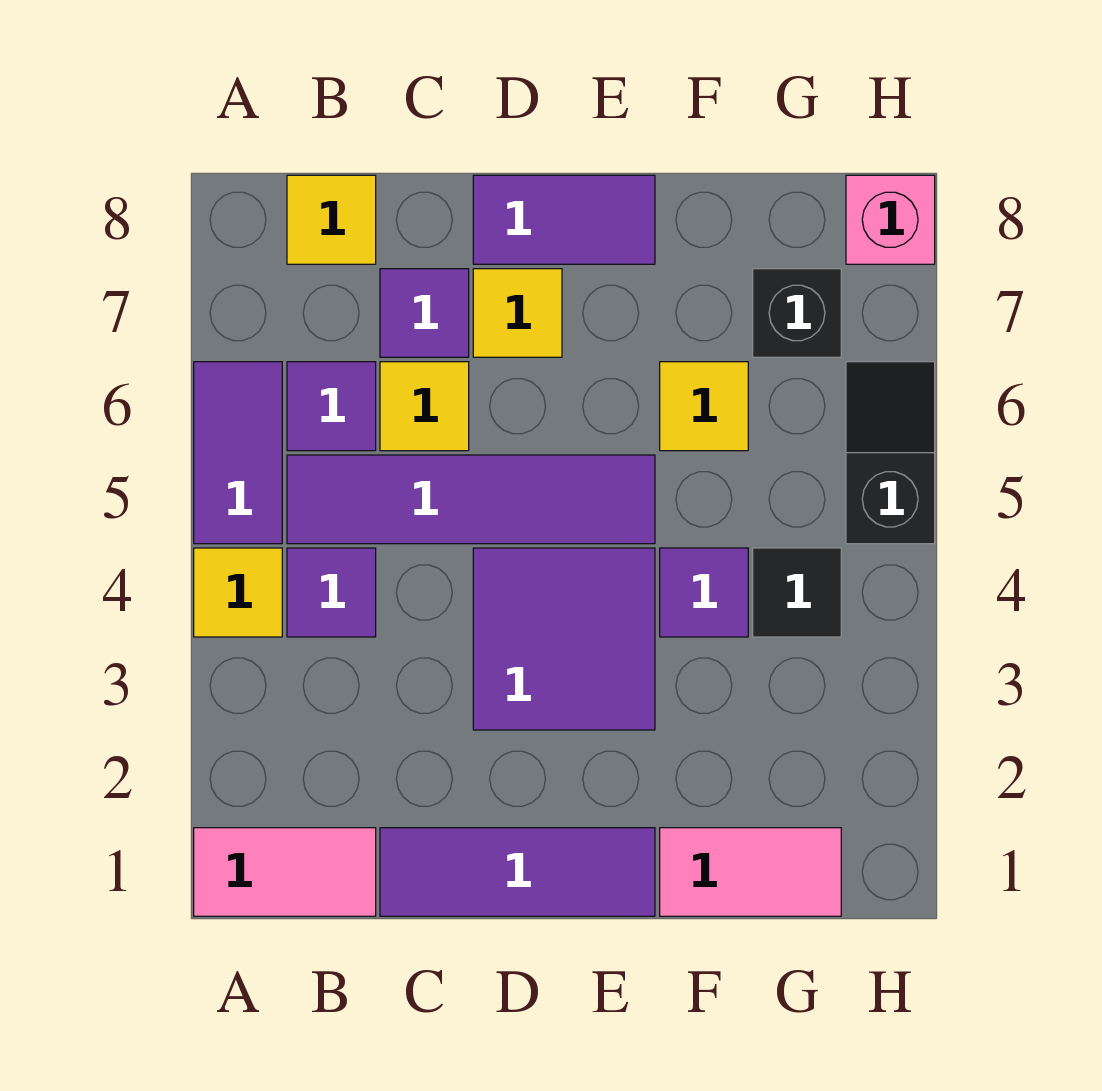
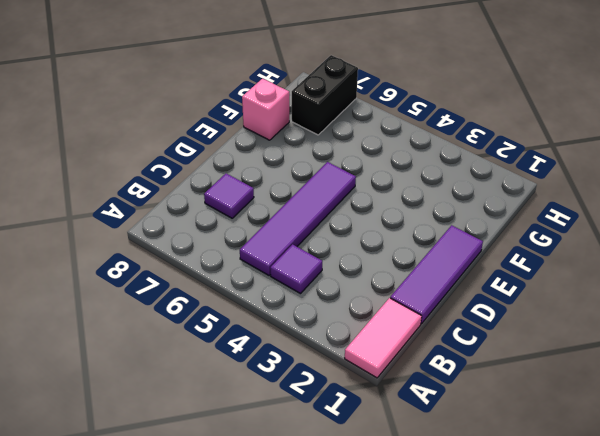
pink brick F8 level 1 -> pink brick H8 level 1
black brick G7:H7 level 1 -> black brick G7 level 1
none -> yellow tile A4 level 1
none -> purple tile A5:A6 level 1
none -> purple tile B6 level 1

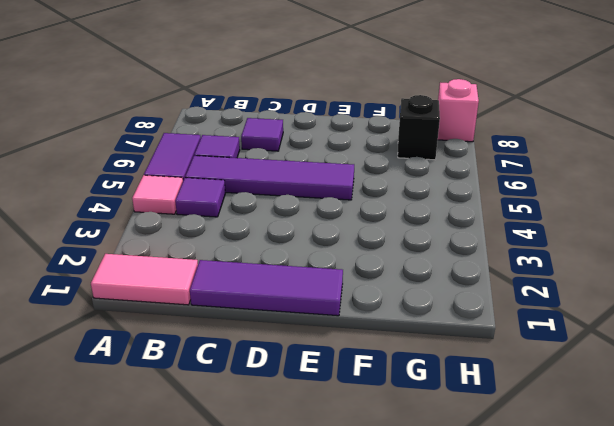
pink tile A4 level 1 -> yellow tile A4 level 1
none -> yellow tile B8 level 1
none -> yellow tile C6 level 1
none -> purple tile D3:E4 level 1

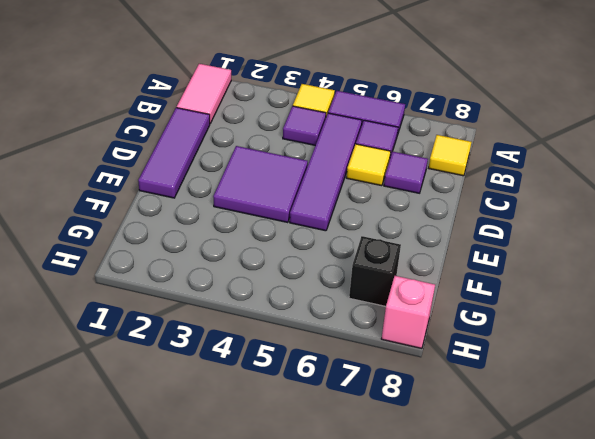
none -> yellow tile D7 level 1
none -> purple tile D8:E8 level 1
none -> pink tile F1:G1 level 1

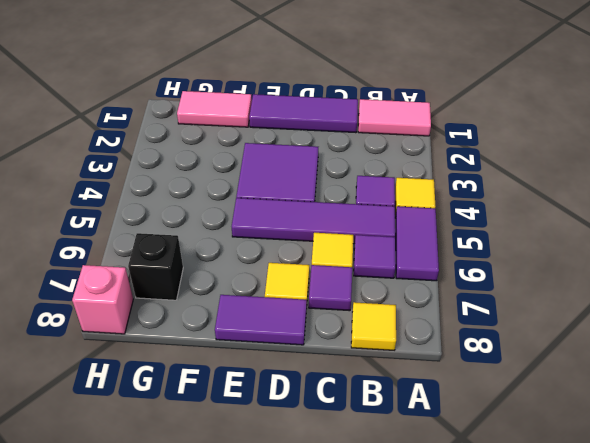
none -> purple tile F4 level 1
none -> yellow tile F6 level 1
none -> black tile G4 level 1

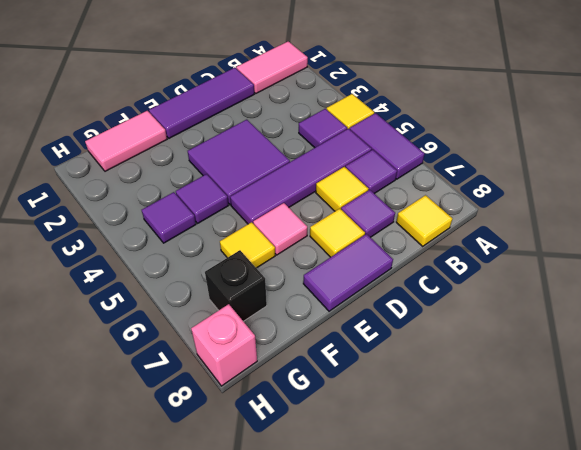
pink tile E6 level 1 -> none
purple tile G4 level 1 -> black tile G4 level 1
none -> black slope H5:H6 level 1 top 5

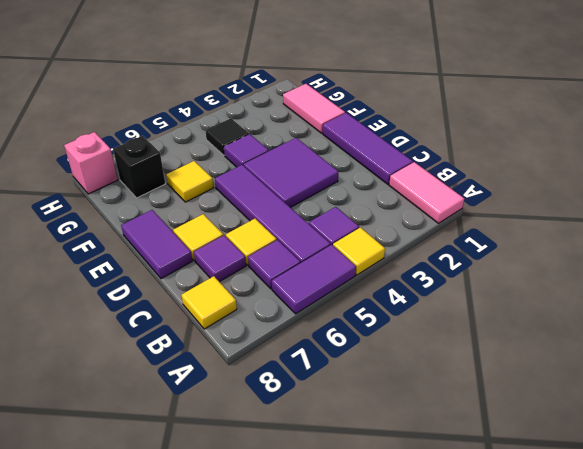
none -> black slope H5:H6 level 1 top 5

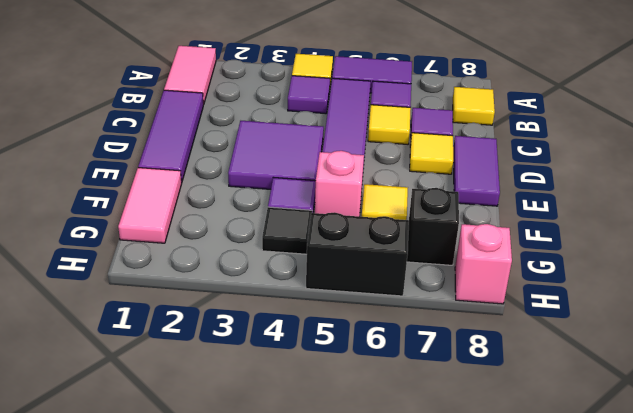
pink brick F5 level 1 -> none
black brick H5:H6 level 1 -> black slope H5:H6 level 1 top 5

